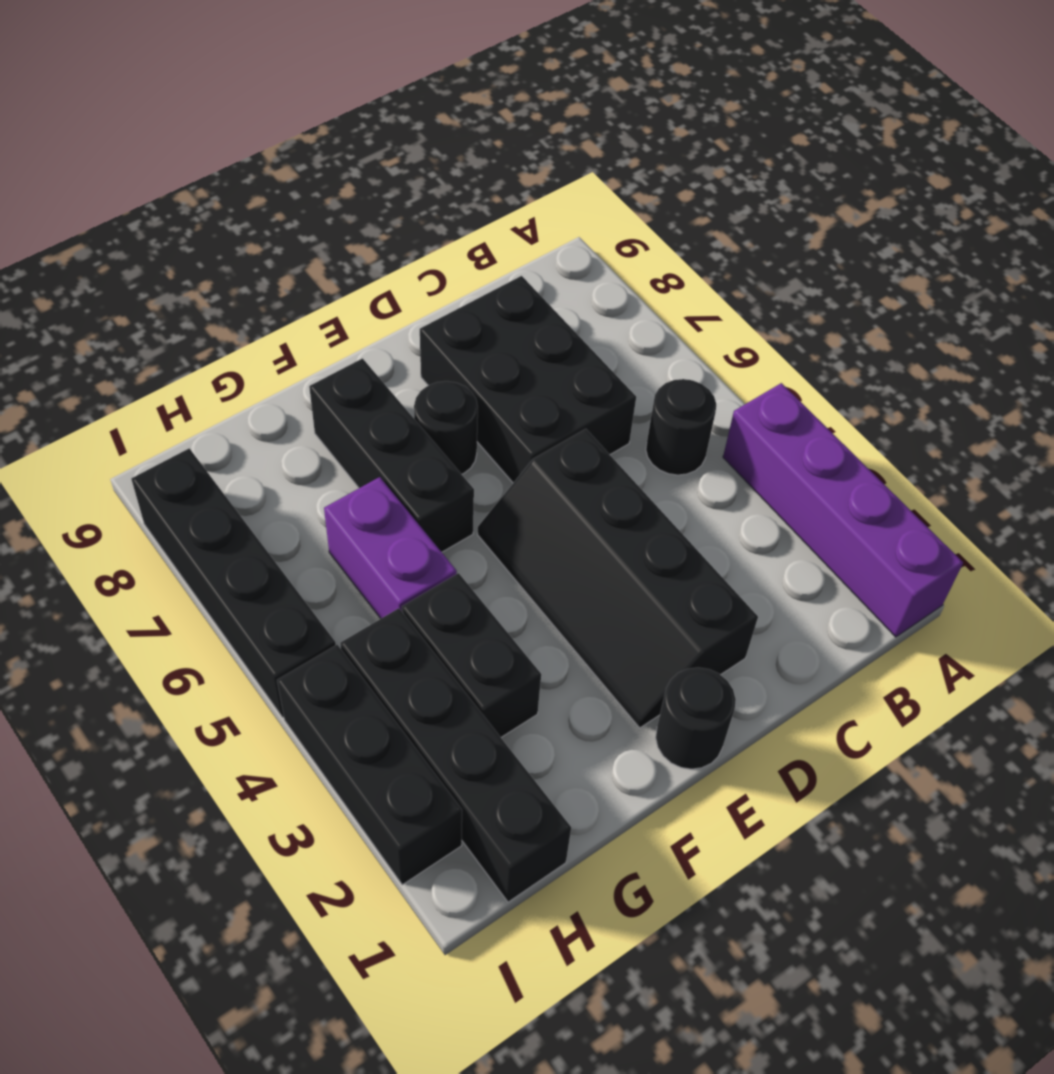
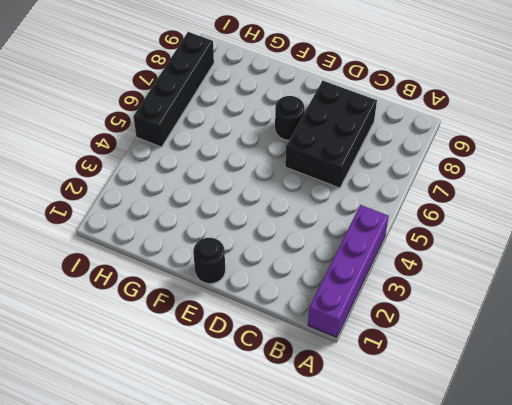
none -> black round brick B5 level 1
none -> black slope D2:E5 level 1 top D
none -> black brick F6:F8 level 1

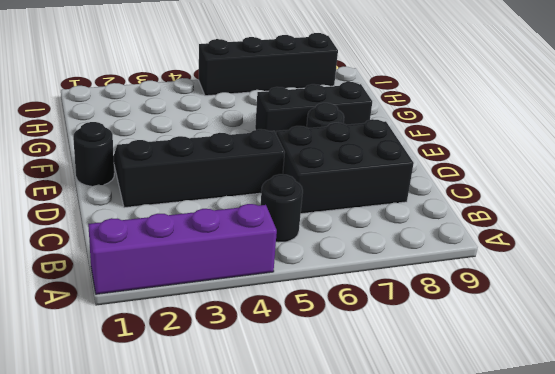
none -> black brick G3:G4 level 1
none -> purple brick G5:G6 level 1
none -> black brick H1:H4 level 1

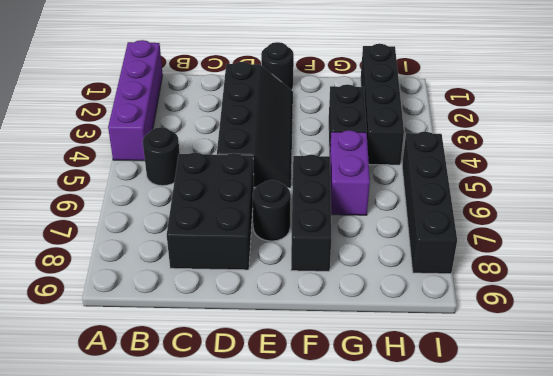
none -> black brick I2:I4 level 1

